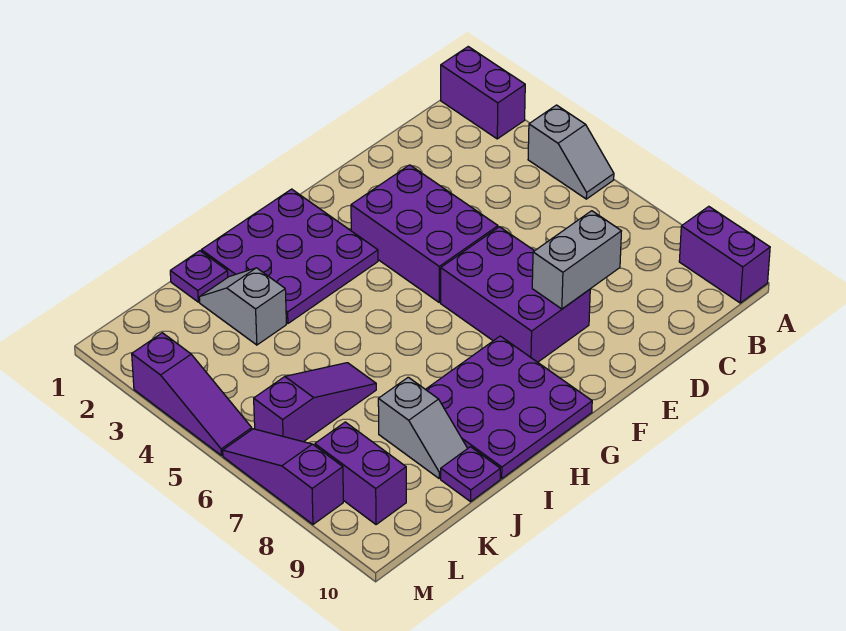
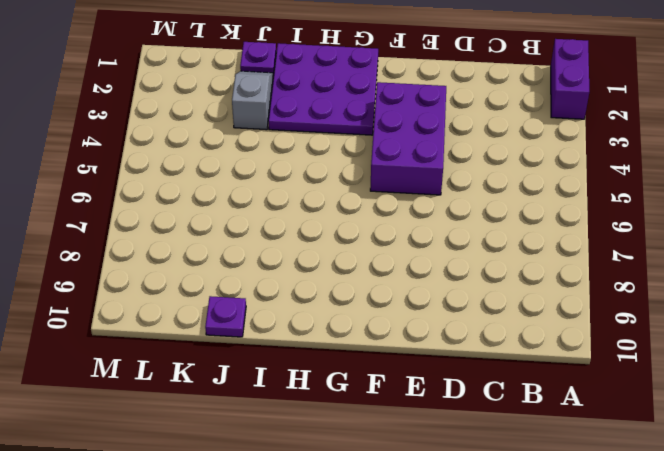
none -> grey slope A4:A5 level 1 top 4
none -> purple brick A9:A10 level 1
none -> purple brick E6:F8 level 1

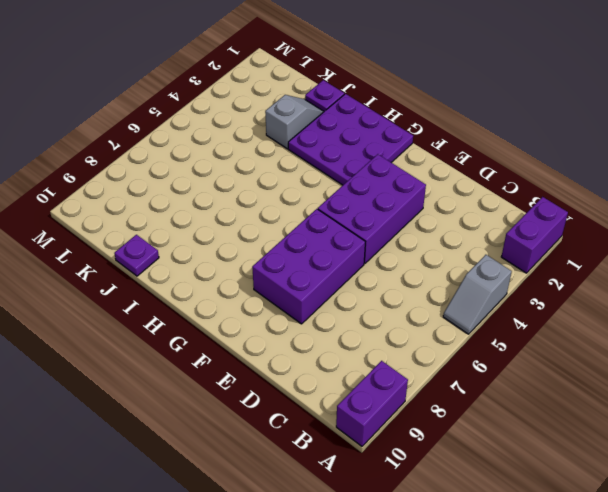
none -> purple plate G8:I10 level 1
none -> purple slope J6:L6 level 1 top L
none -> grey slope J8:J9 level 1 top 8

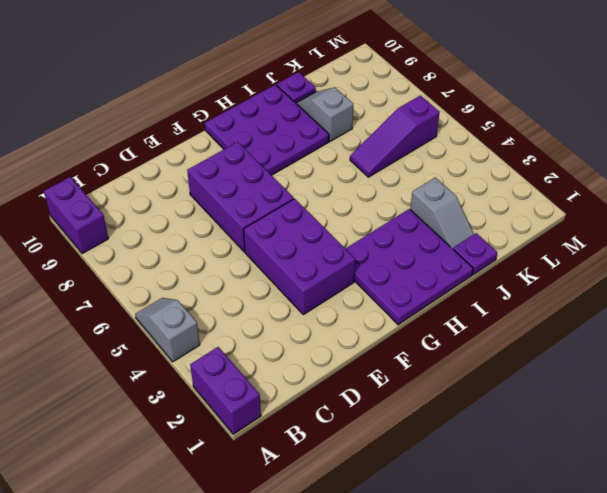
none -> purple brick L8:L9 level 1
none -> purple slope M3:M5 level 1 top 3
none -> purple slope M6:M8 level 1 top 8

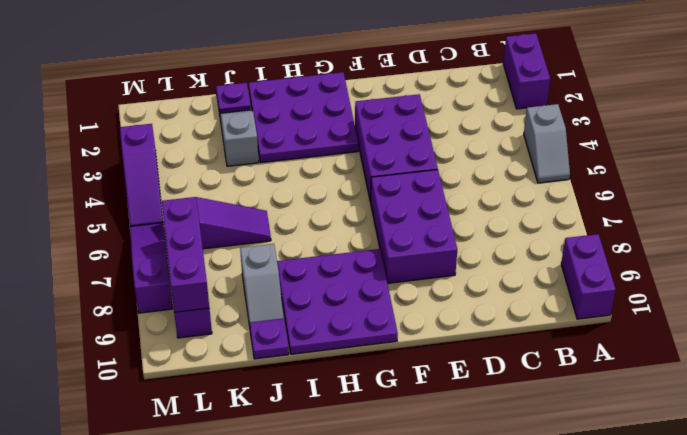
purple brick L7:L9 level 2 -> none
none -> grey brick D8:E8 level 2

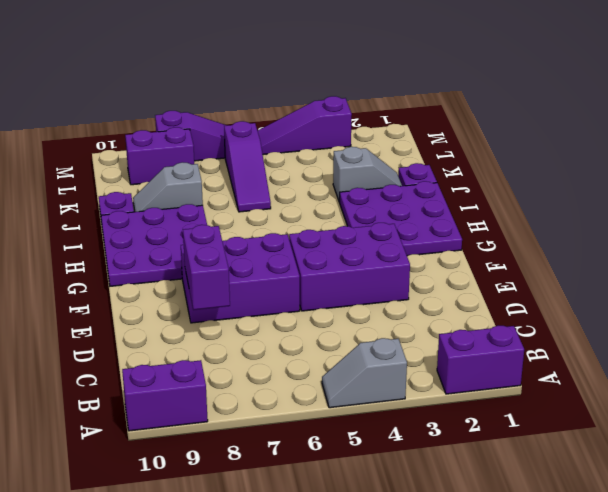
purple brick D8:E8 level 2 -> grey brick D8:E8 level 2

